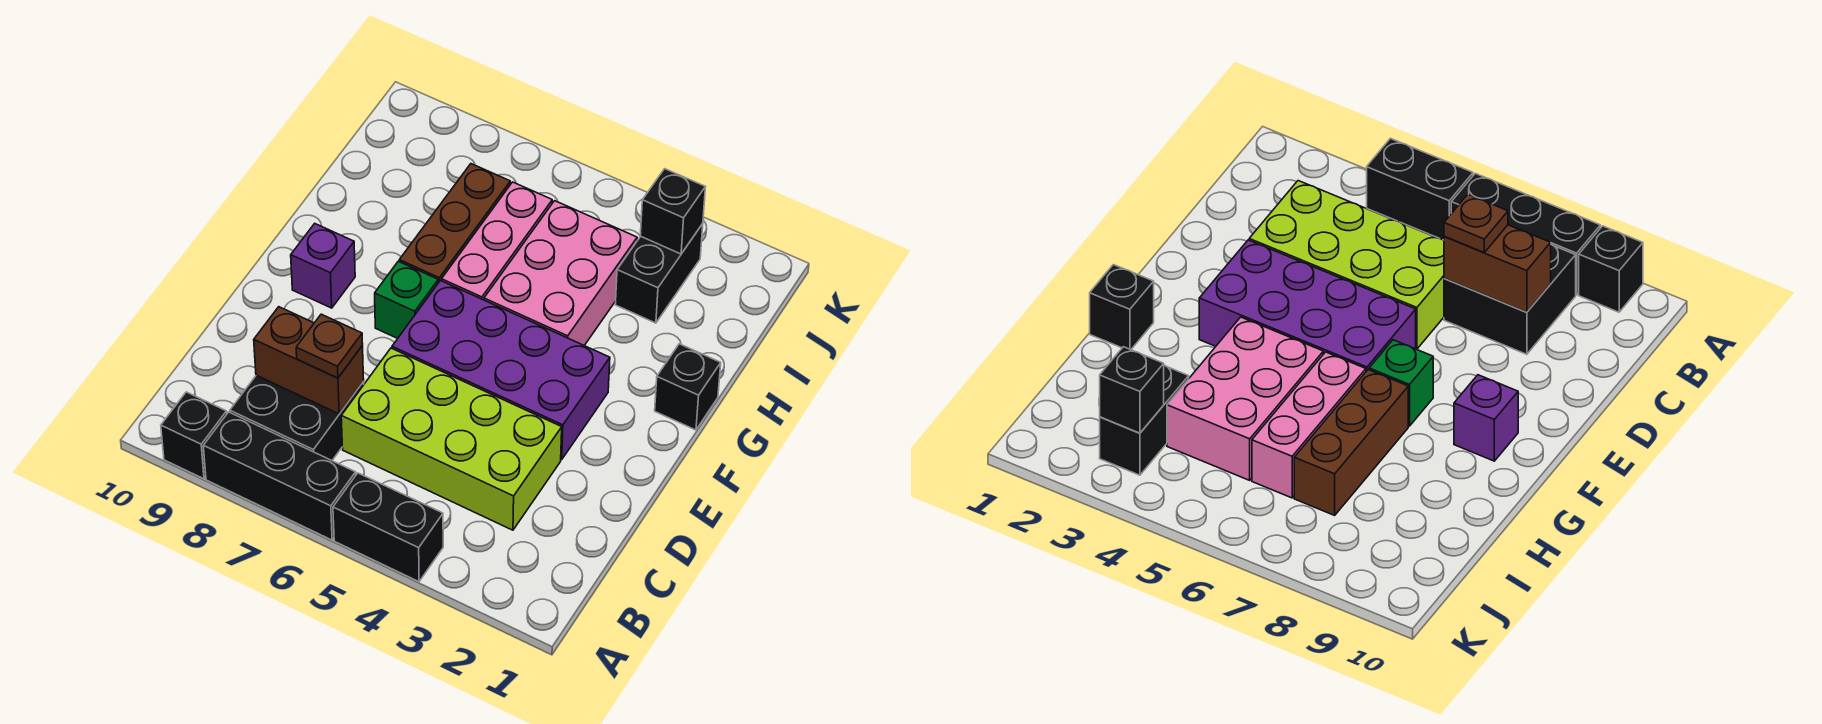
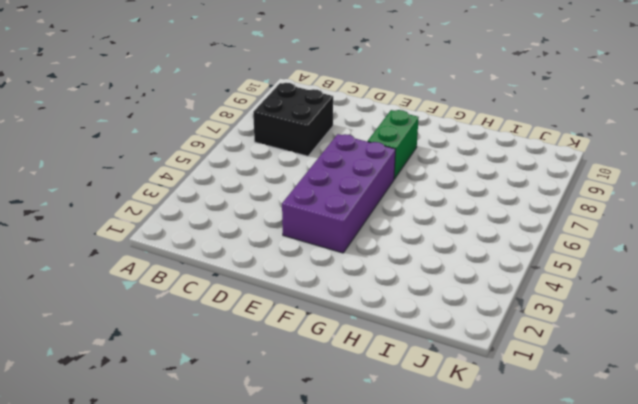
green brick F7:F8 level 1 -> green brick F7 level 1
none -> black brick A4:A5 level 1
none -> black brick A6:A8 level 1
none -> black brick A9 level 1

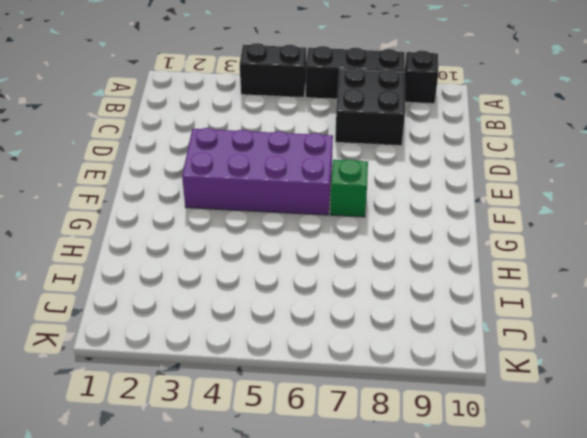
none -> lime brick C3:D6 level 1
none -> purple brick F9 level 1
none -> black brick G1 level 1

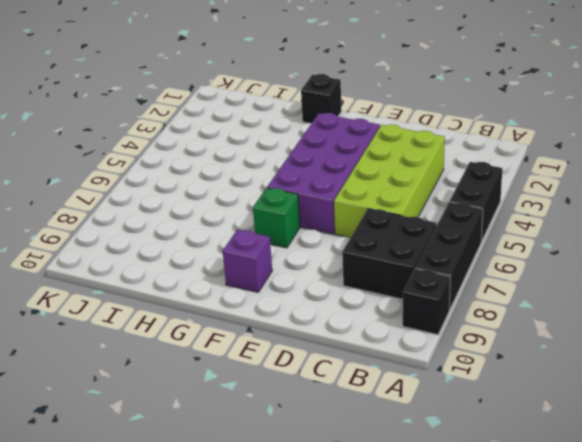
none -> pink brick G4:I5 level 1
none -> pink brick G6:I6 level 1
none -> brown brick G7:I7 level 1

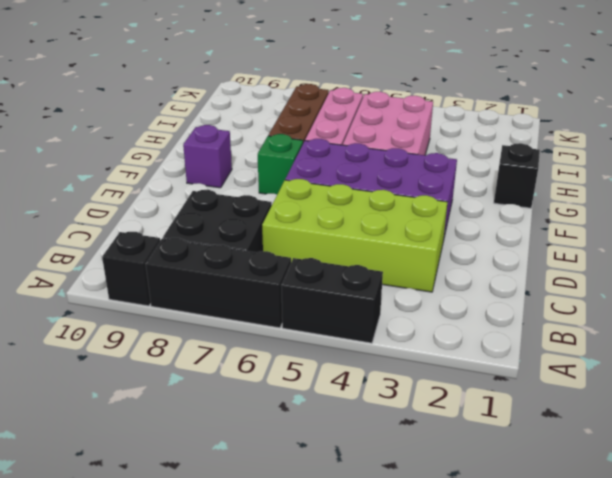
none -> black brick I3:J3 level 1
none -> brown brick C7:C8 level 2
none -> black brick J3 level 2

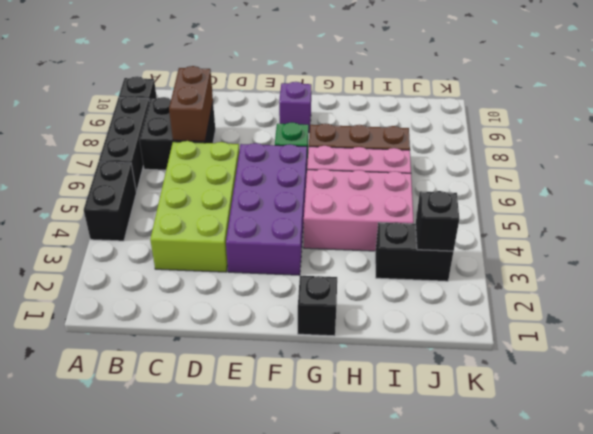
none -> brown plate C7 level 3

